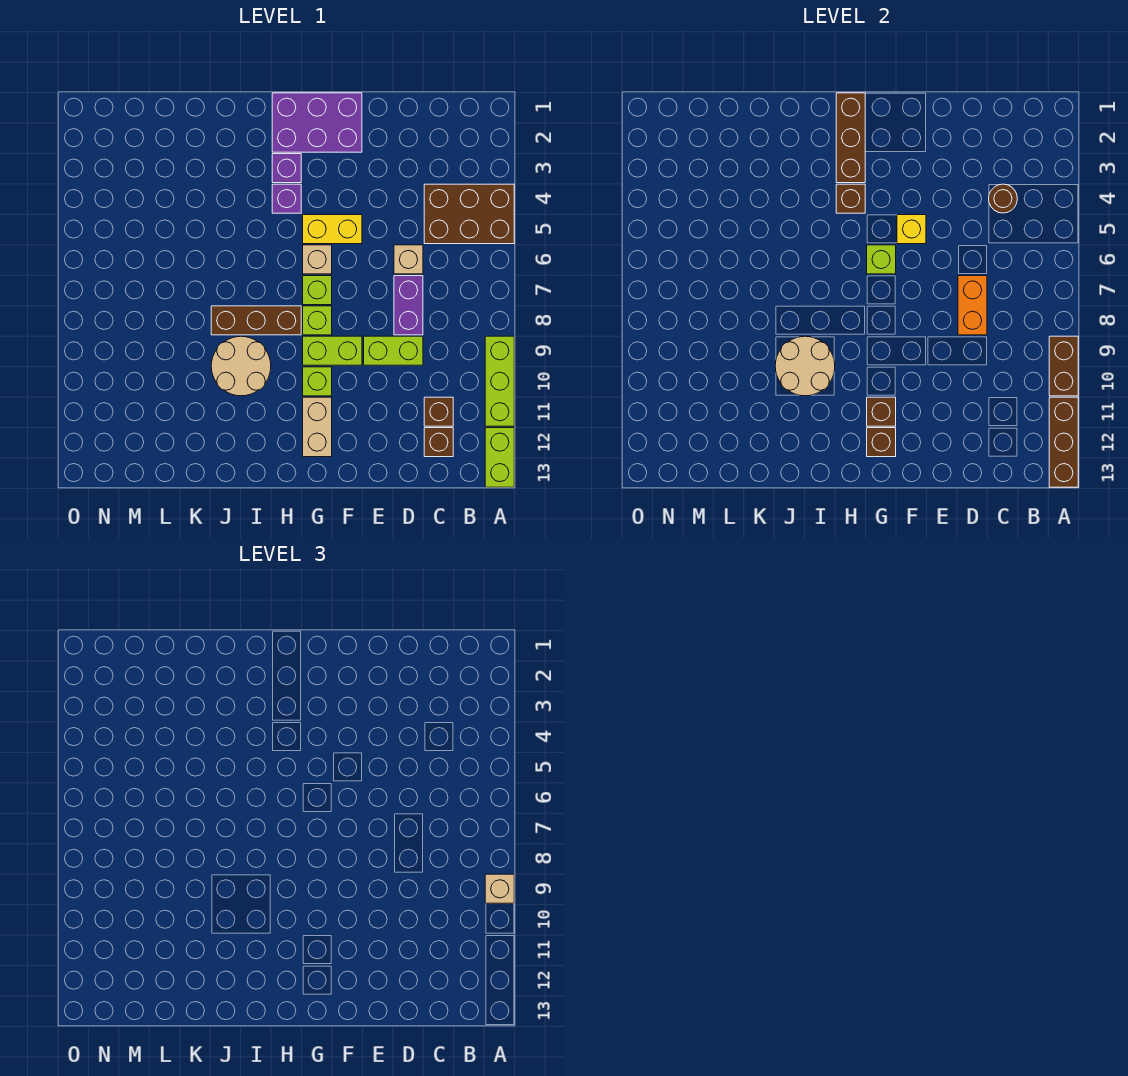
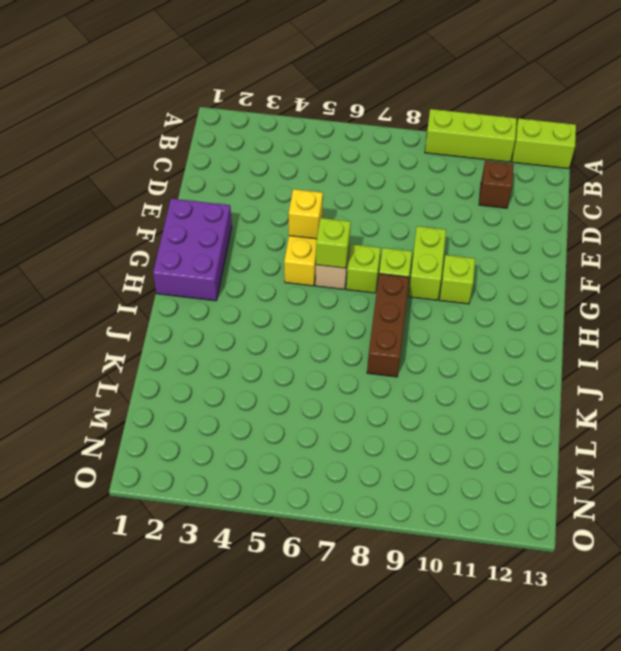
none -> brown brick A4:C5 level 1
none -> brown brick C12 level 1
none -> tan brick D6 level 1
none -> purple brick D7:D8 level 1

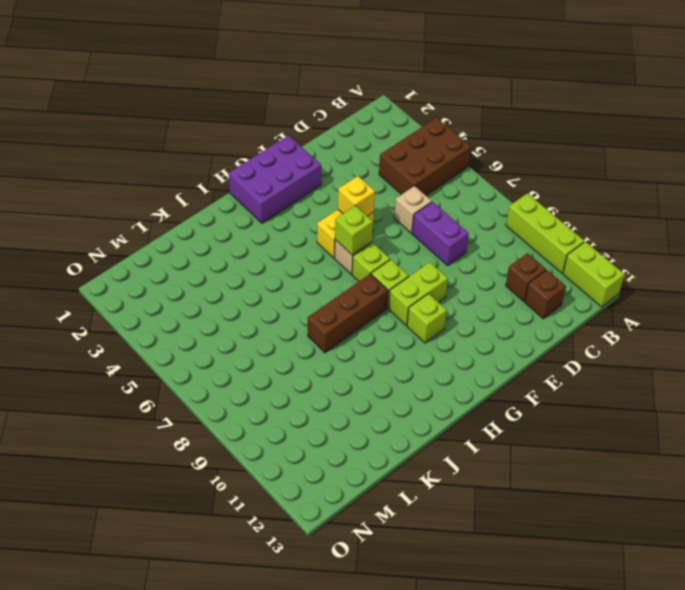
none -> lime brick D9:E9 level 1
none -> tan brick G11:G12 level 1
none -> purple brick H3 level 1
none -> purple brick H4 level 1

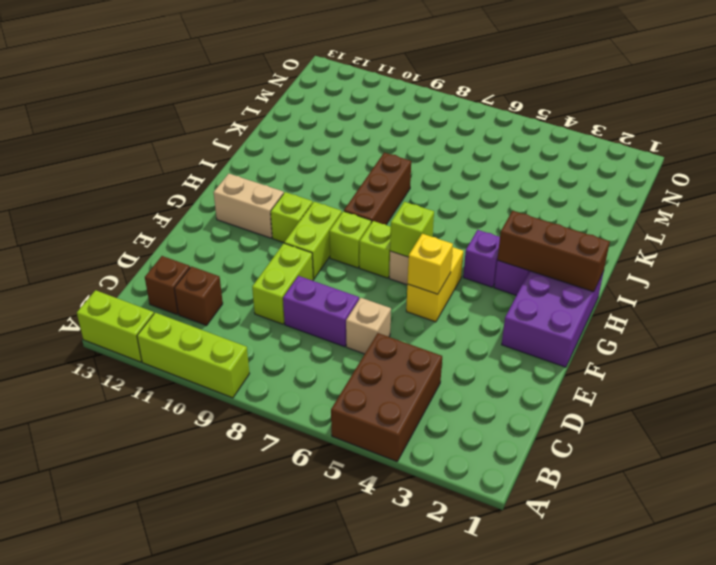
none -> tan round brick I9:J10 level 1
none -> brown brick A9:A10 level 2
none -> brown brick A11:A13 level 2
none -> brown round brick C4 level 2

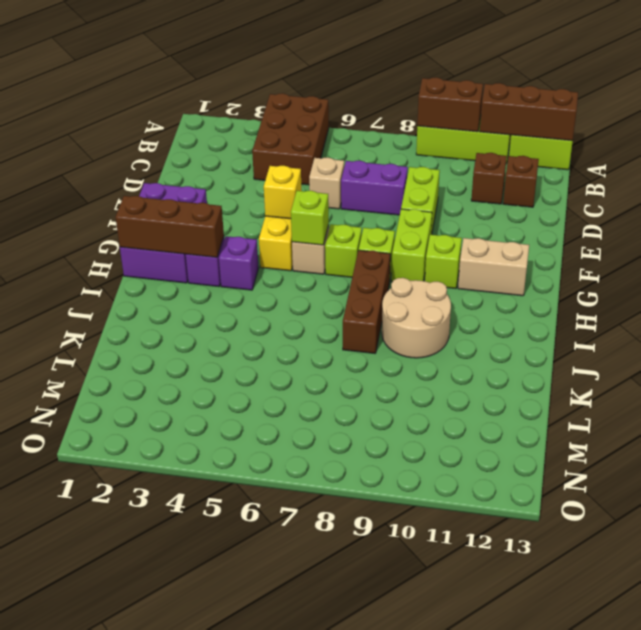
none -> brown round brick C4 level 2
none -> orange brick D7:D8 level 2
none -> brown brick G11 level 2
none -> brown brick G12 level 2

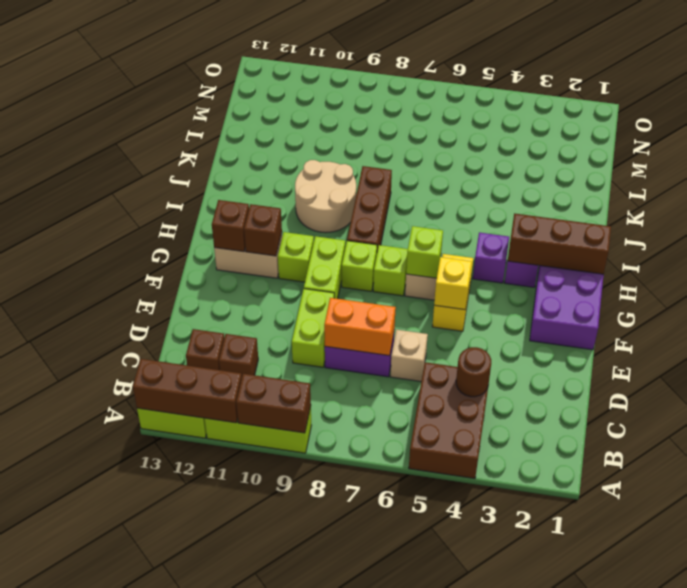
none -> brown brick H4 level 2
none -> tan round brick I9:J10 level 2
none -> tan brick A9 level 3

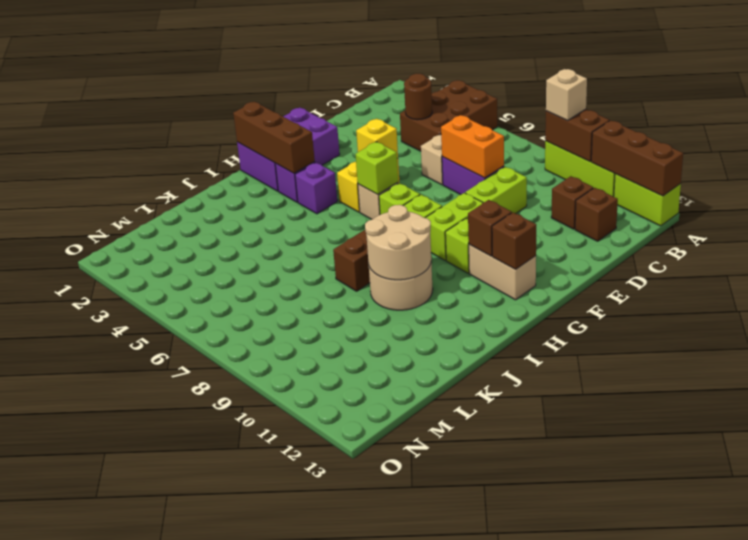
none -> brown brick H4 level 2

